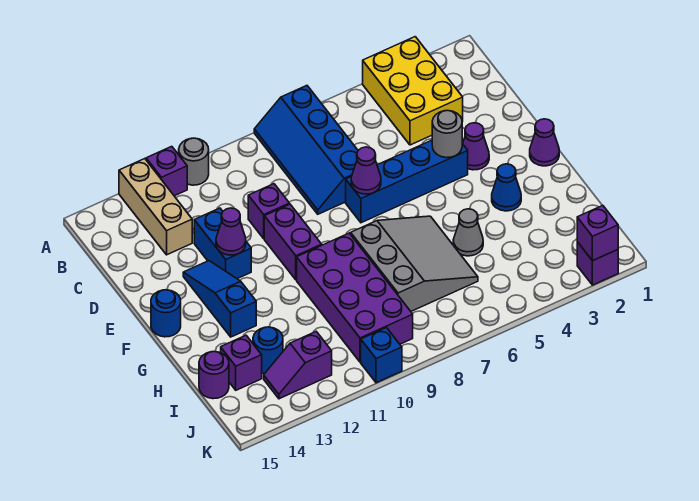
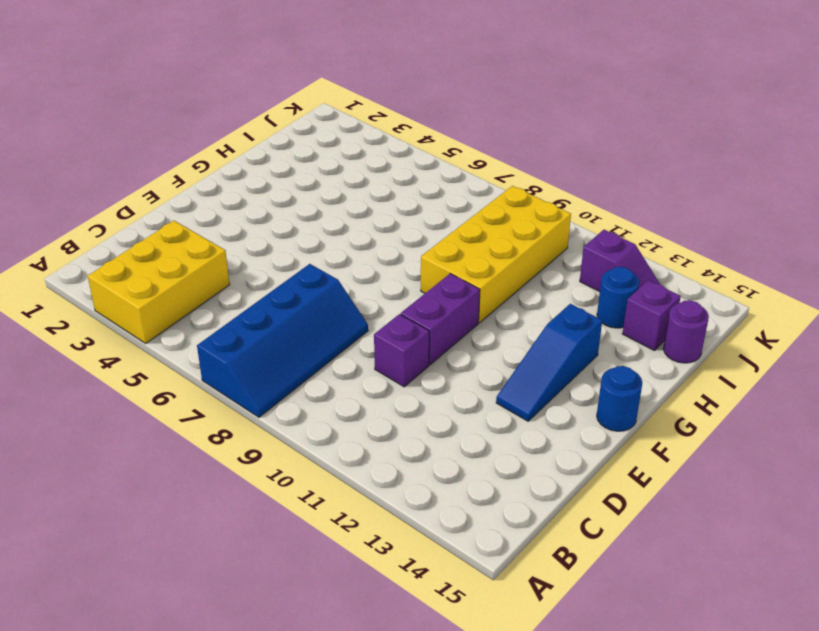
yellow brick G9:J10 level 1 -> purple brick G9:J10 level 1
none -> grey round brick A11 level 1
none -> purple brick A12 level 1
none -> tan brick A13:C13 level 1

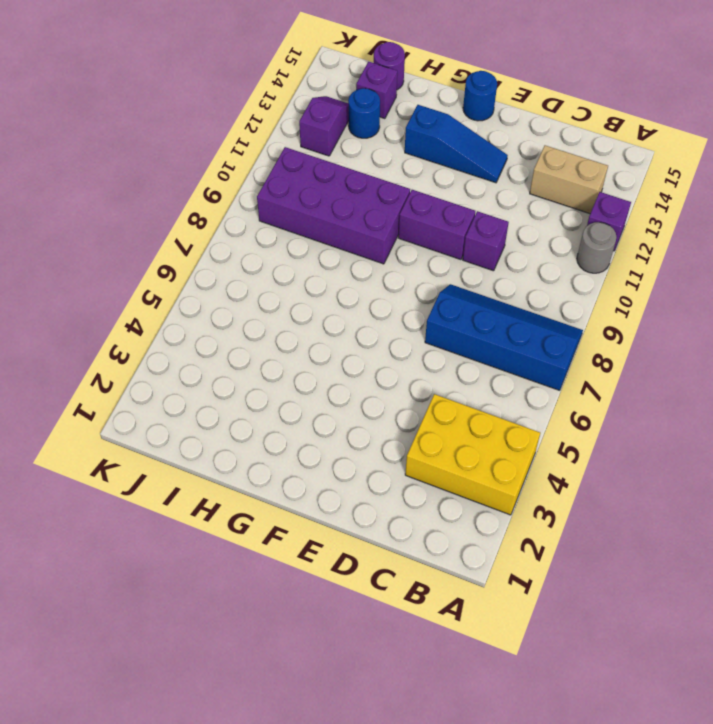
tan brick B13:C13 level 1 -> tan brick A13:C13 level 1
none -> blue brick D12:E12 level 1
none -> purple cone E3 level 1
none -> blue brick E4:E7 level 1

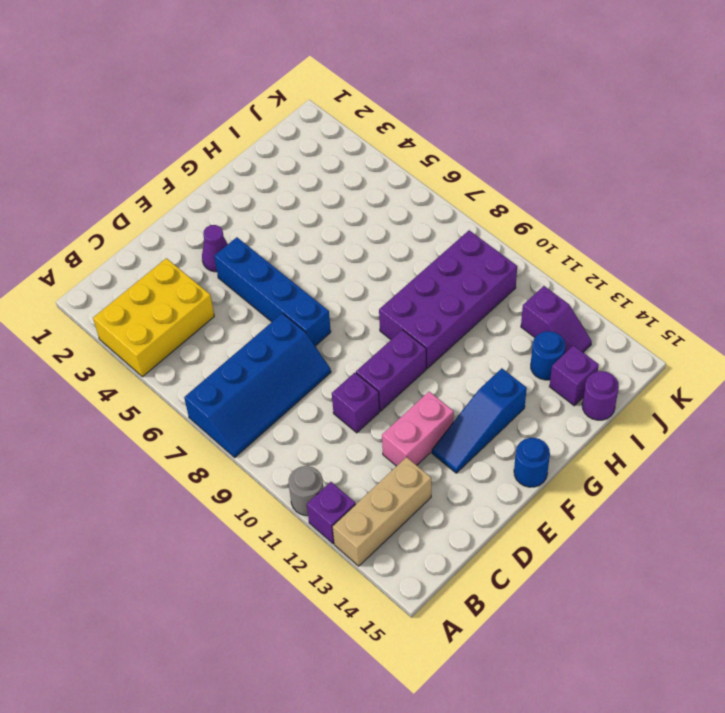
pink brick D12:E12 level 1 -> blue brick D12:E12 level 1
none -> purple cone F1 level 1
none -> blue cone G3 level 1
none -> grey slope G6:I8 level 1 top 8

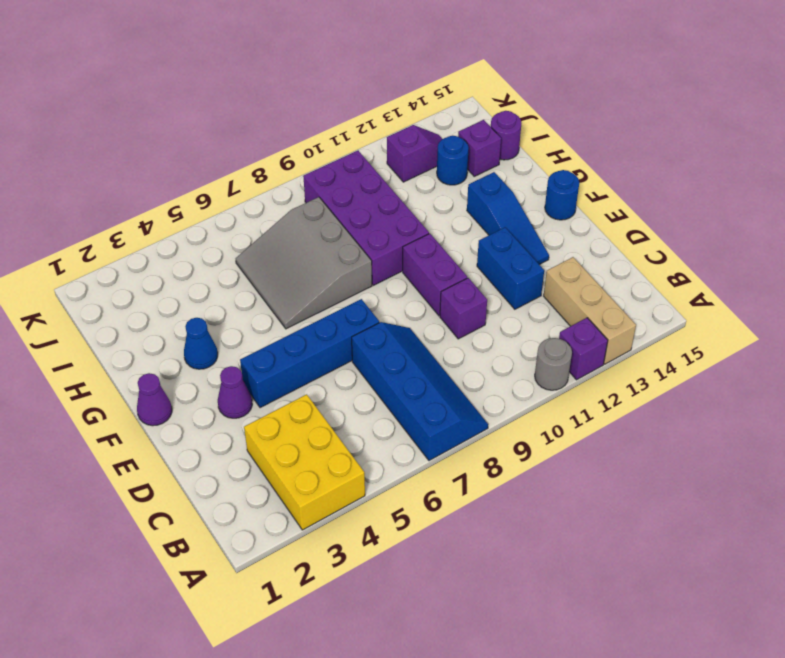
none -> grey cone H5 level 1
none -> purple brick K2 level 1
none -> blue brick K10 level 1

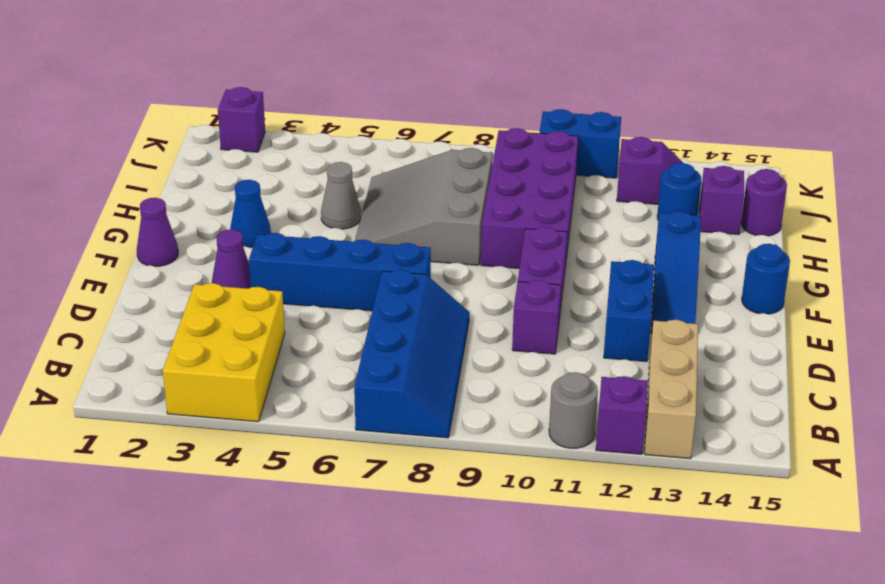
blue brick K10:K11 level 1 -> blue brick K10 level 1
none -> grey round brick E4 level 2
none -> purple cone E7 level 2
none -> purple cone E12 level 2

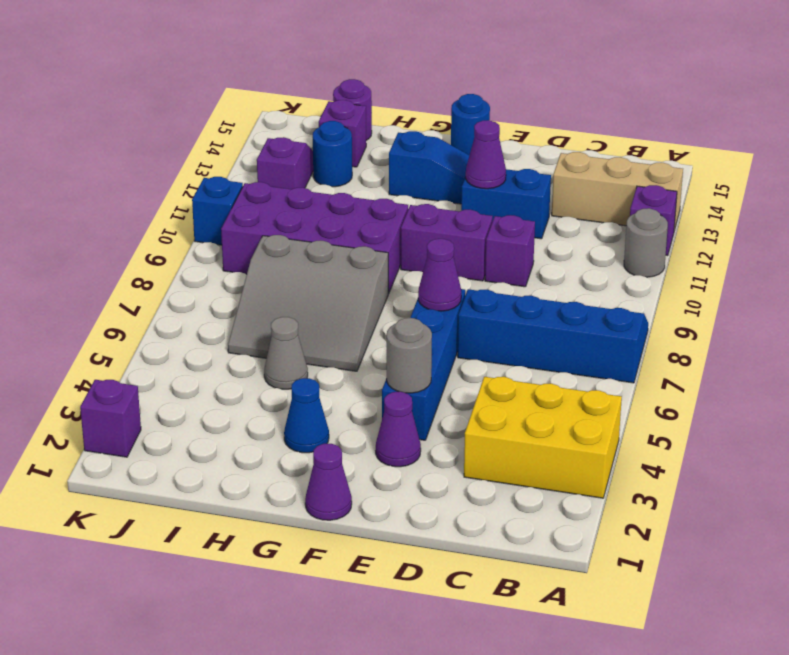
none -> purple brick K2 level 2

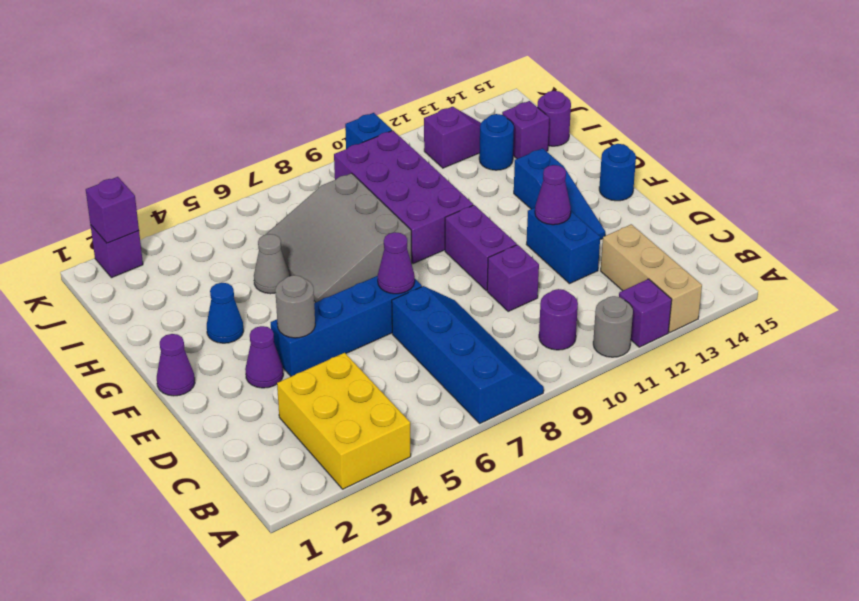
purple round brick B10 level 1 -> none

